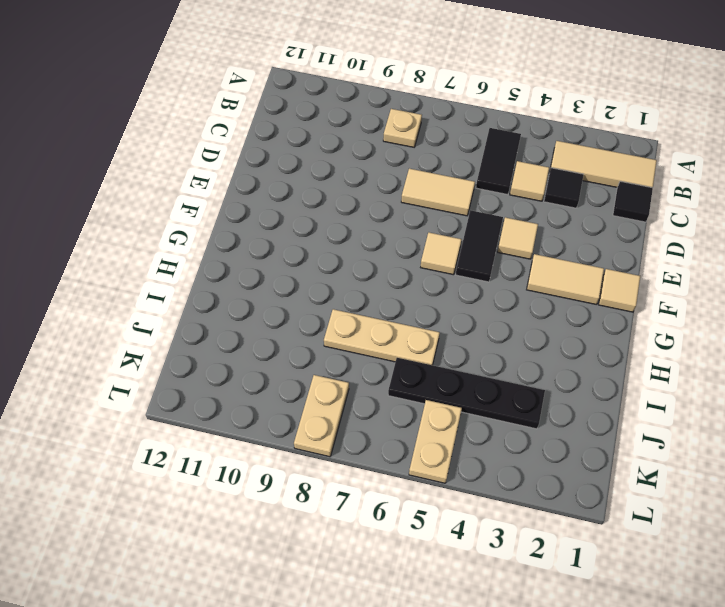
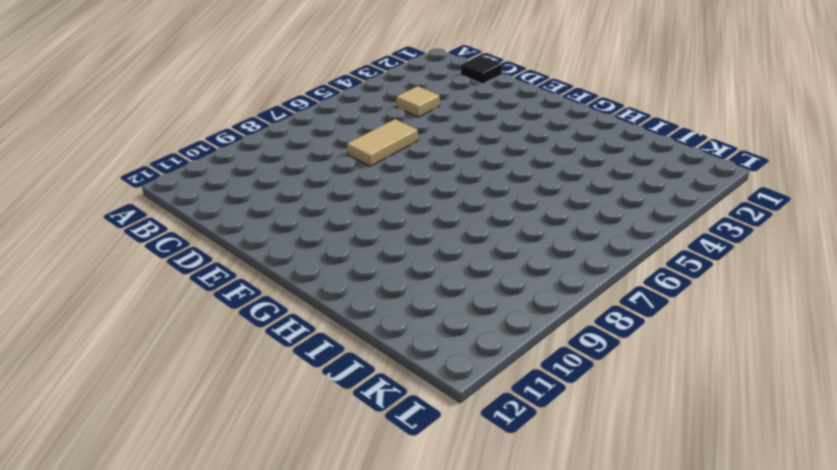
none -> tan tile B1:B3 level 1
none -> black tile B5:C5 level 1
none -> tan plate B8 level 1

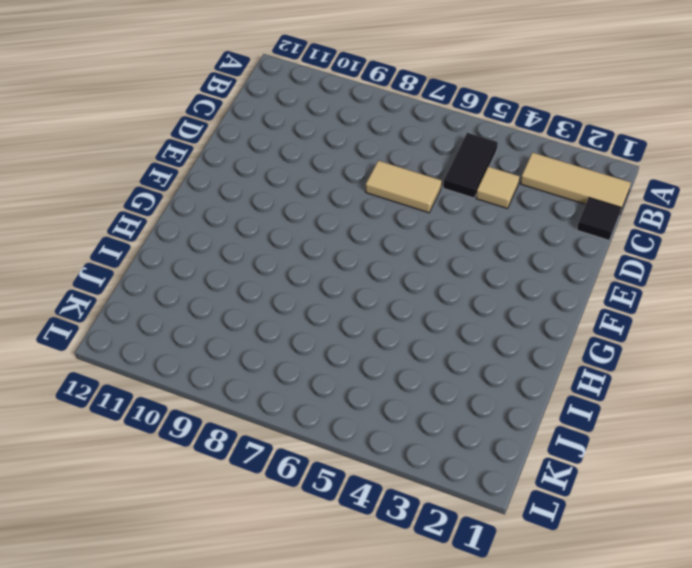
none -> tan plate B8 level 1
none -> black tile C3 level 1
none -> tan tile E4 level 1

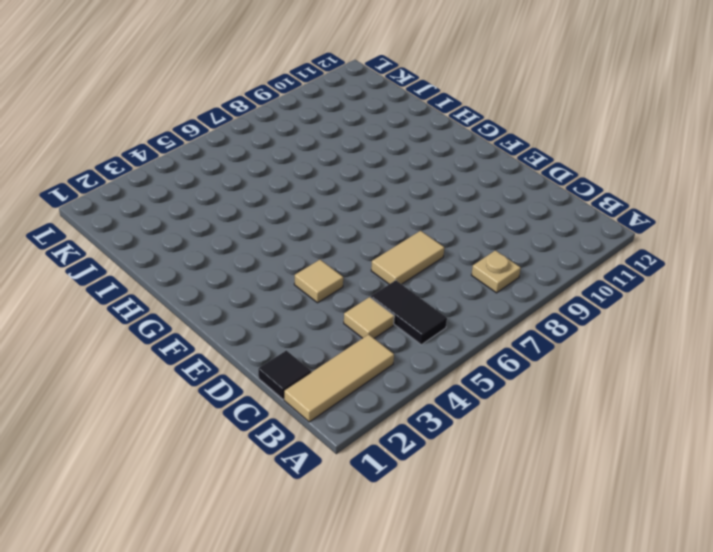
none -> black tile C3 level 1
none -> black tile E5:F5 level 1
none -> tan tile F1 level 1

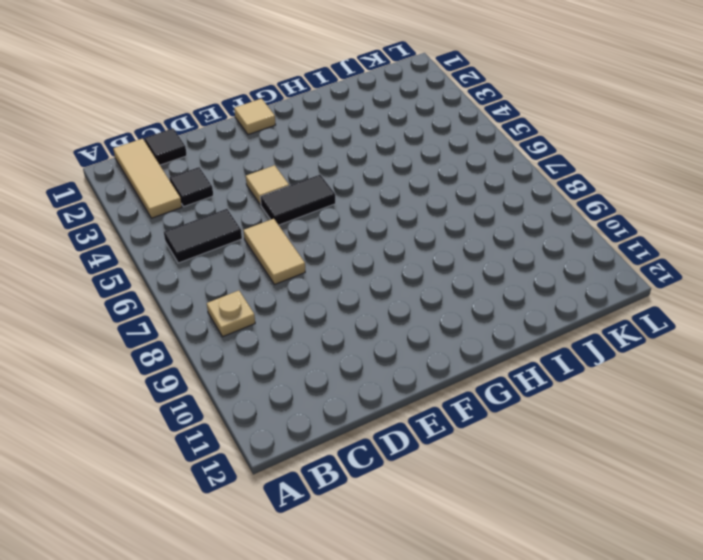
none -> tan tile C4 level 1
none -> tan tile F2:F3 level 1
none -> tan tile F6 level 1

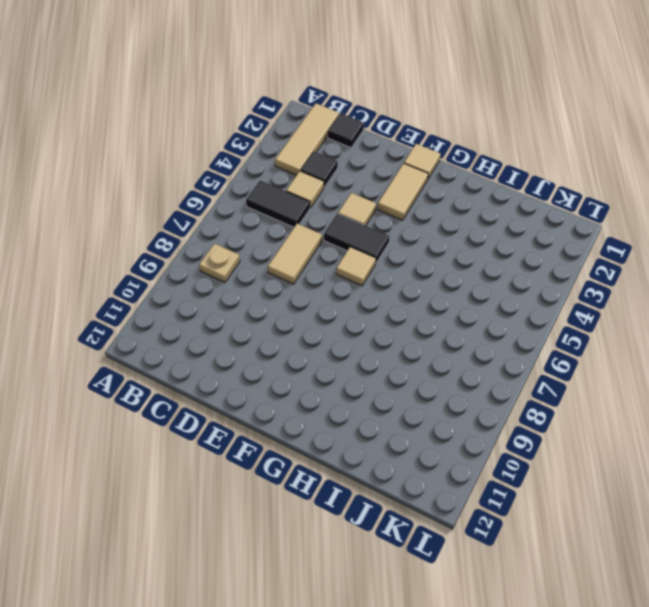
none -> tan plate I6:I8 level 1
none -> black plate J3:J6 level 1
none -> tan plate K5:L5 level 1

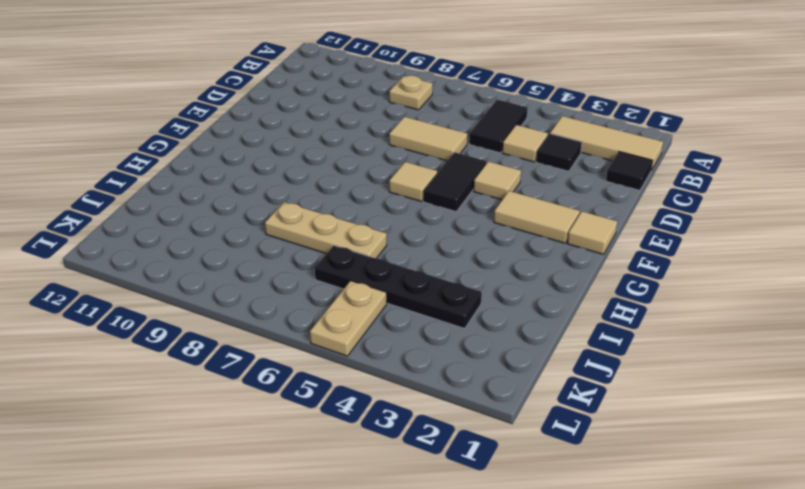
none -> tan plate K8:L8 level 1

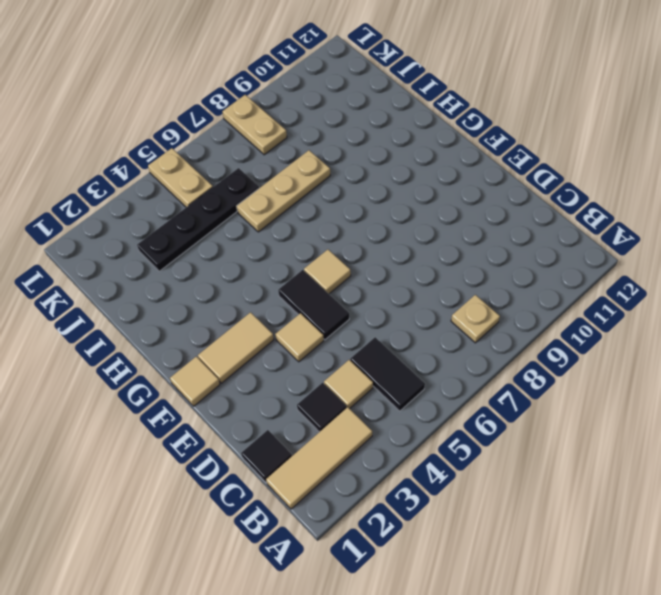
none -> tan tile D6:D7 level 1

